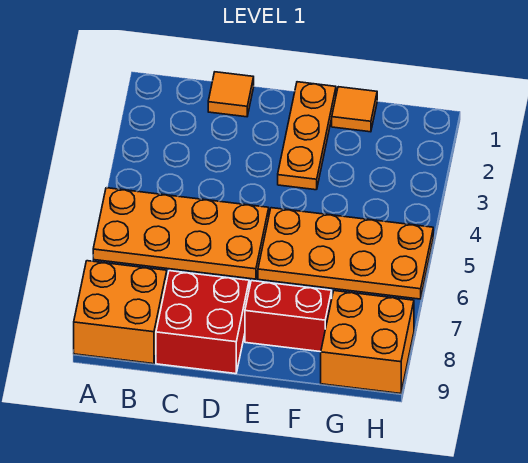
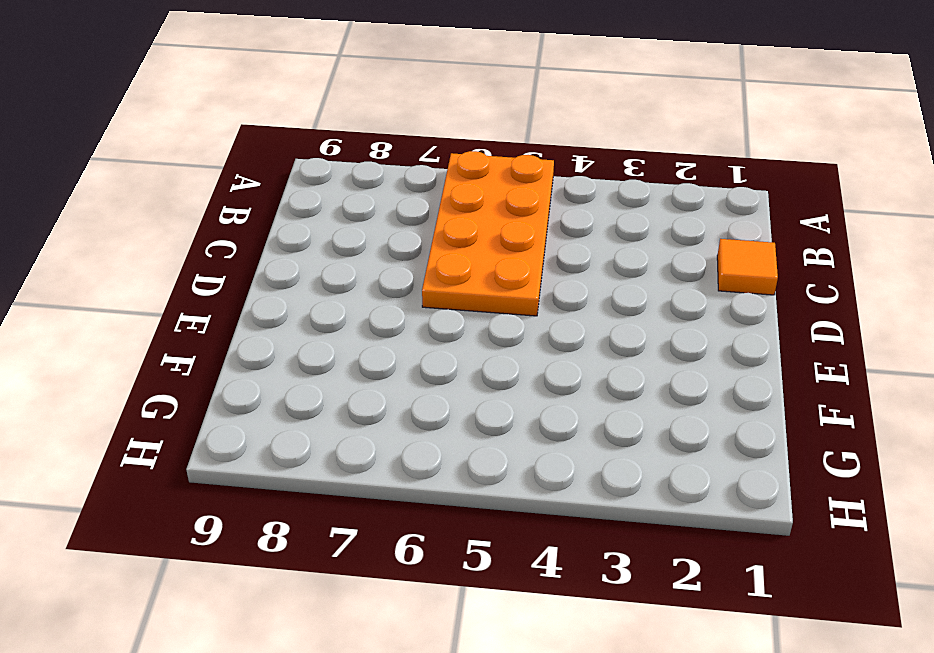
none -> orange brick A8:B9 level 1
none -> red brick C8:D9 level 1

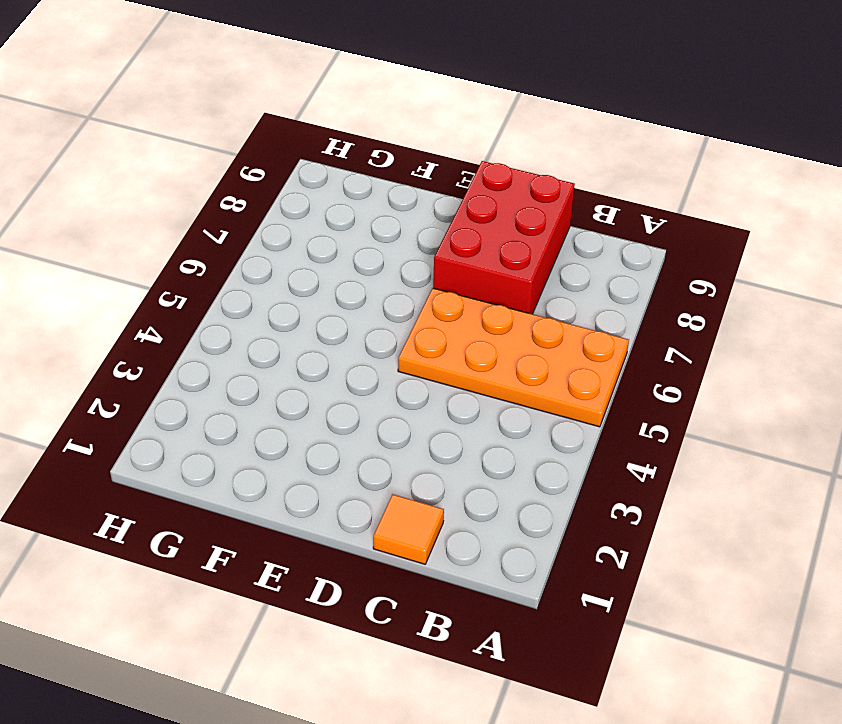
red brick C7:D9 level 1 -> red brick C8:D9 level 1
none -> orange brick A8:B9 level 1
none -> orange plate E1:E3 level 1

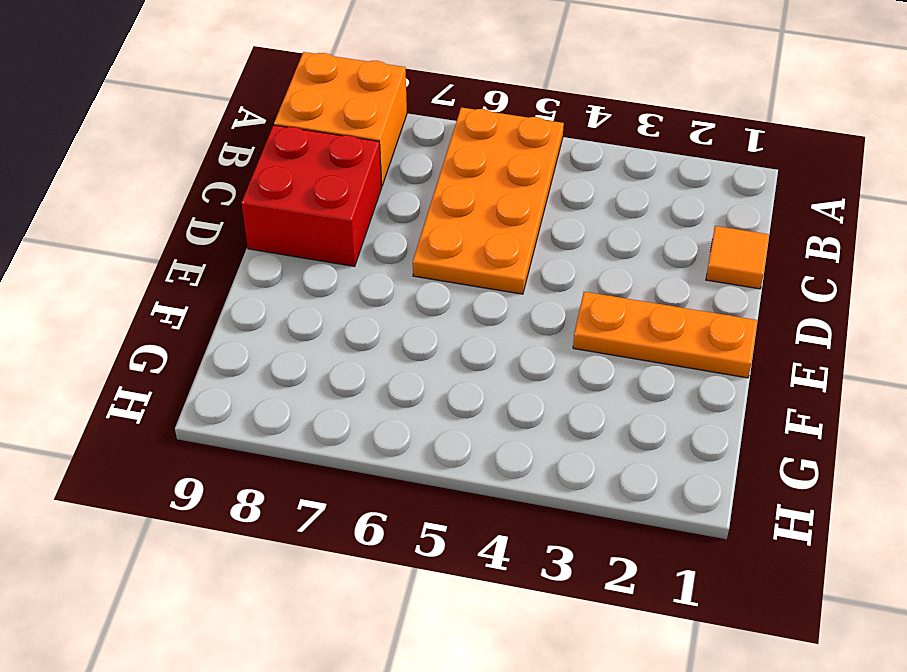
none -> orange plate E5:H6 level 1
none -> red brick E8:F8 level 1

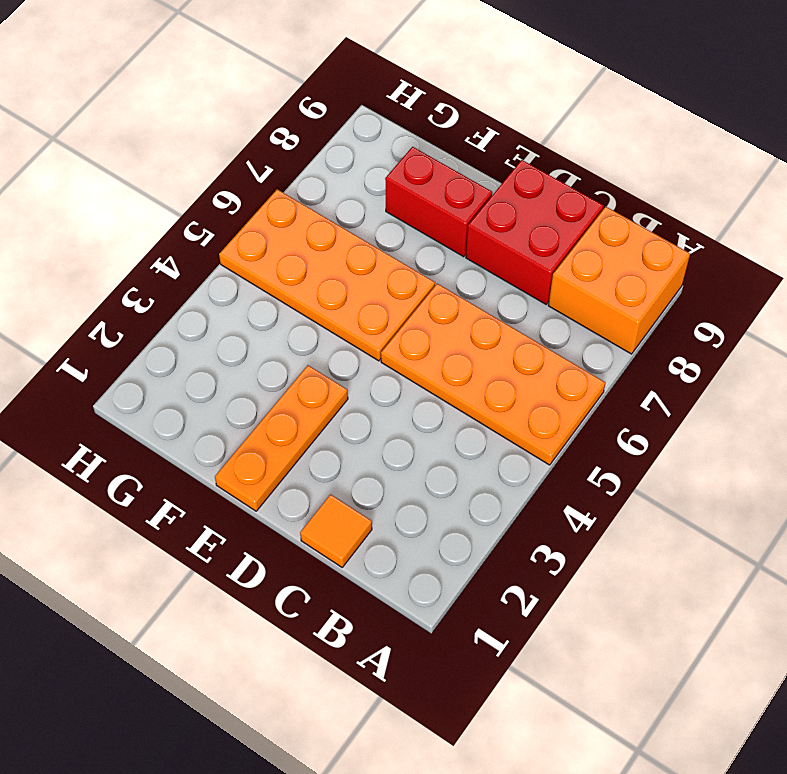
none -> orange tile F1 level 1
none -> orange brick G8:H9 level 1

